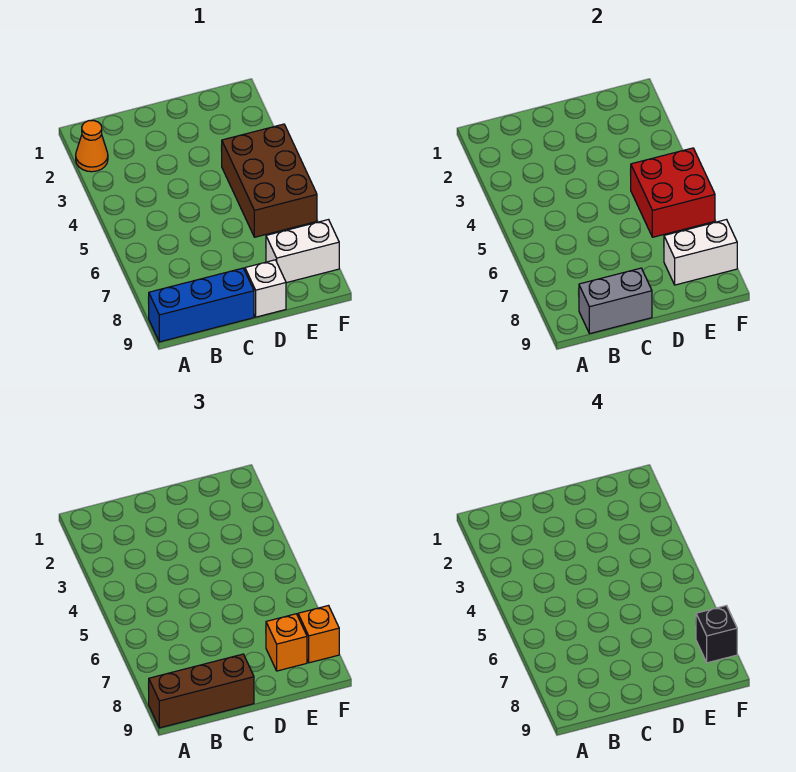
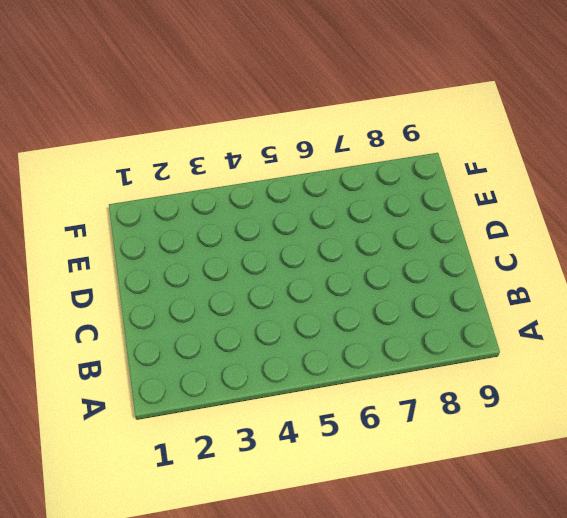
none -> orange cone A2 level 1
none -> blue brick A9:C9 level 1
none -> white brick D9 level 1

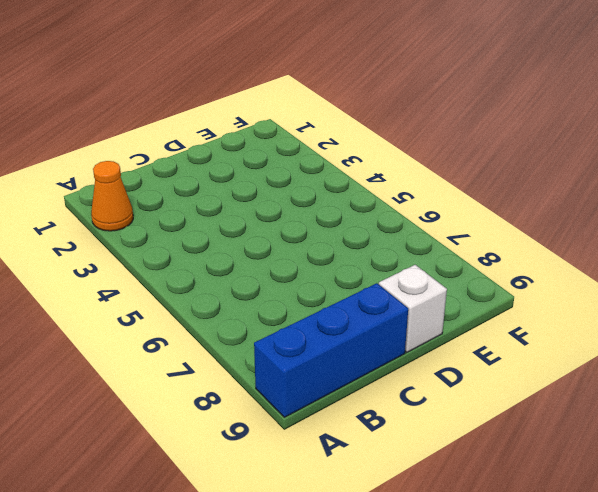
none -> brown brick E4:F6 level 1
none -> white brick E8:F8 level 1
none -> grey brick B9:C9 level 2

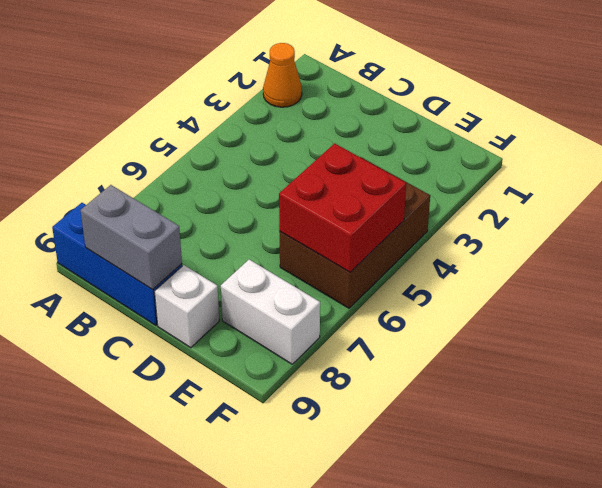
none -> white brick E8:F8 level 2
none -> brown brick A9:C9 level 3
none -> orange brick E8 level 3

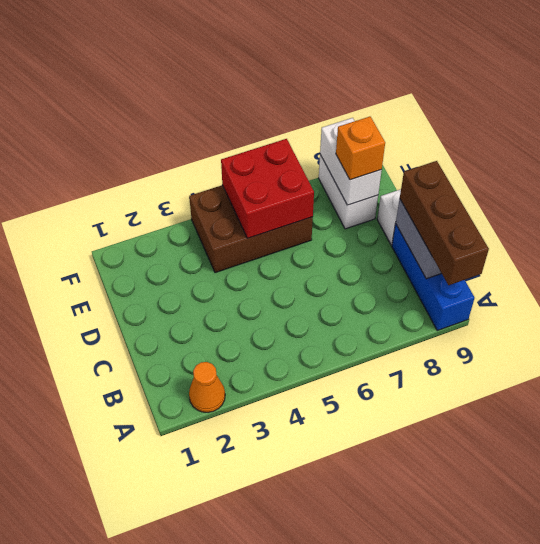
none -> orange brick F8 level 3
none -> black brick F8 level 4

